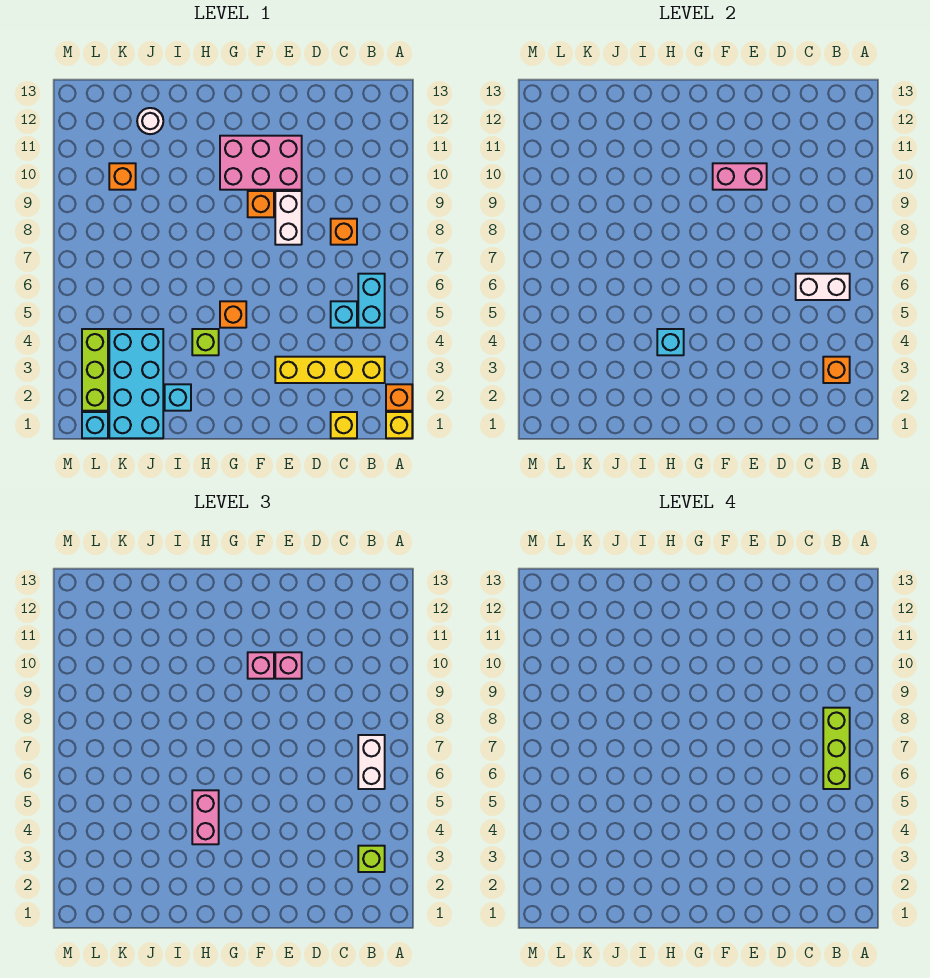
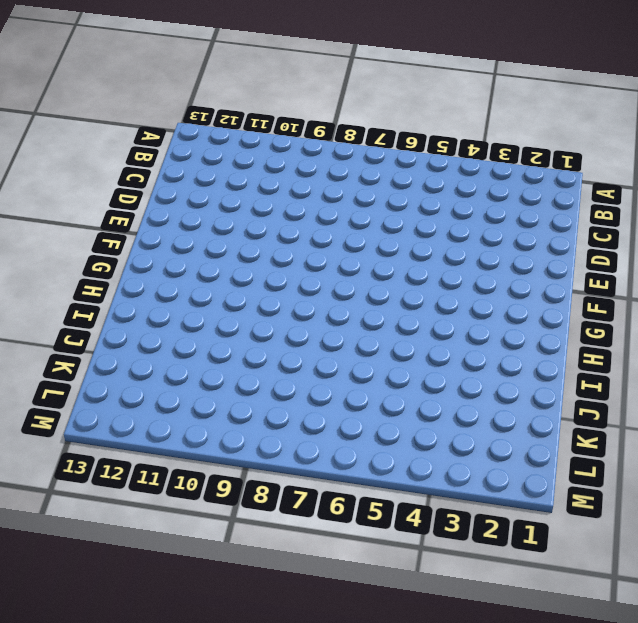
none -> yellow brick A1 level 1
none -> orange brick A2 level 1
none -> yellow brick B3:E3 level 1

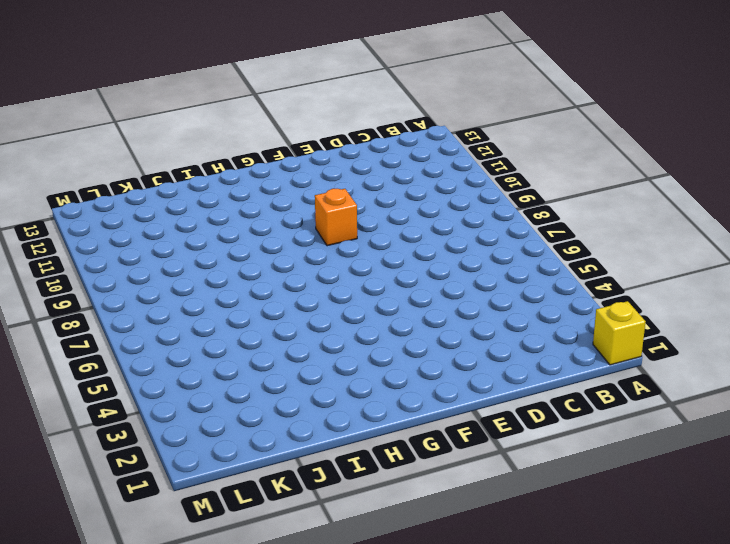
none -> orange brick A2 level 1
none -> yellow brick B3:E3 level 1
none -> cyan brick B5:B6 level 1

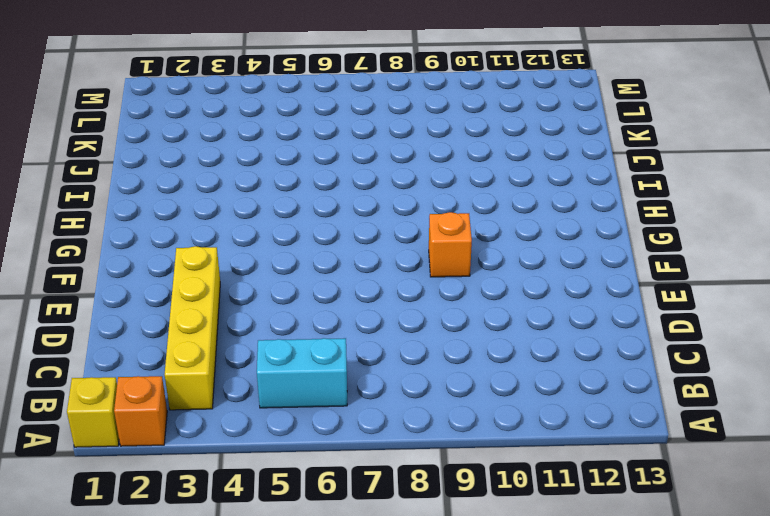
none -> yellow brick C1 level 1
none -> cyan brick C5 level 1
none -> orange brick C8 level 1

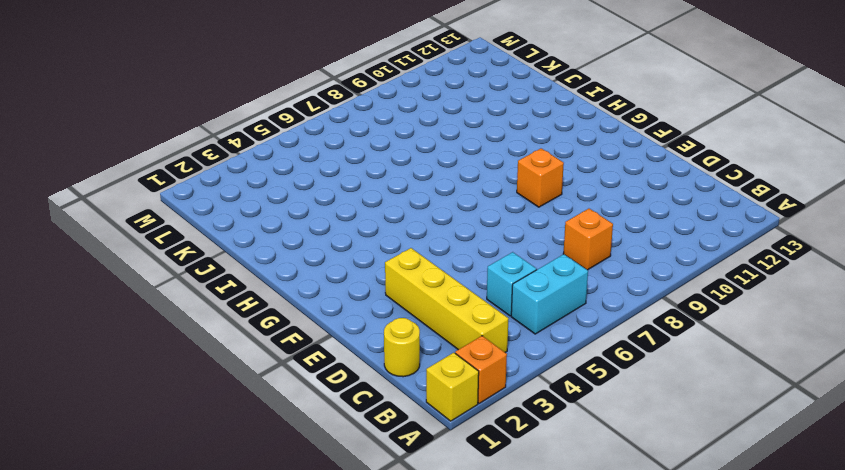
yellow round brick C1 level 1 -> yellow brick C1 level 1
none -> white brick E8:E9 level 1
none -> pink brick E10:G11 level 1
none -> orange brick G5 level 1

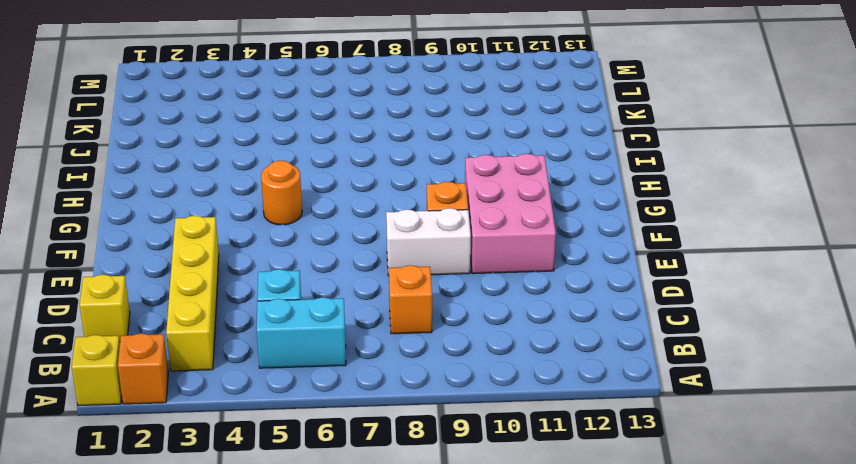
orange round brick G5 level 1 -> orange brick G5 level 1
none -> lime brick H4 level 1
none -> cyan brick I2 level 1
none -> cyan brick J1:K4 level 1

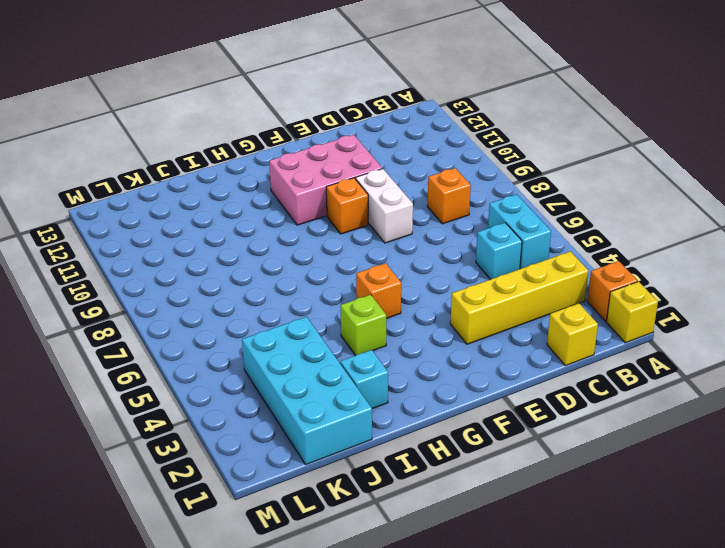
none -> white round brick J12 level 1
none -> orange brick K10 level 1
none -> cyan brick L1 level 1

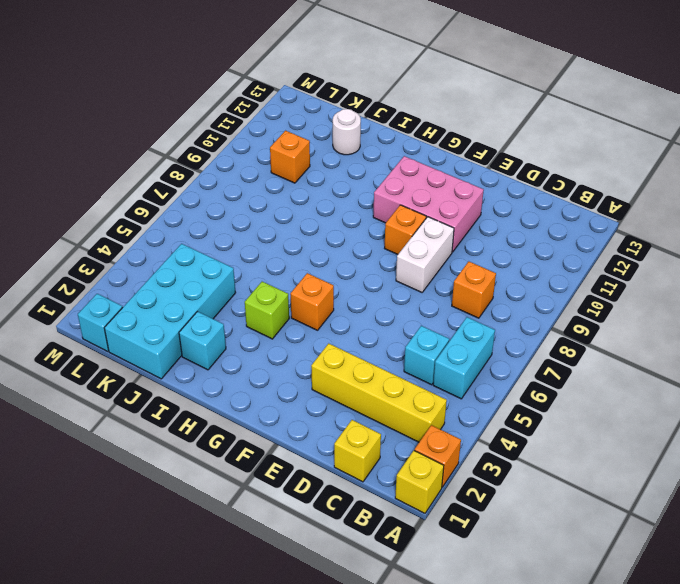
none -> lime brick L2:L4 level 1
none -> orange brick B3 level 2
none -> white brick B6:C6 level 2

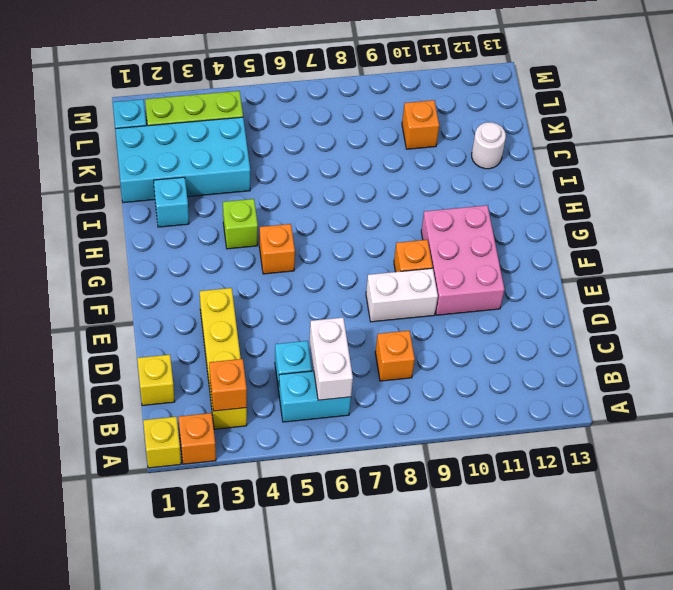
none -> pink brick E10:F10 level 2
none -> cyan brick H4 level 2
none -> lime brick B3 level 3

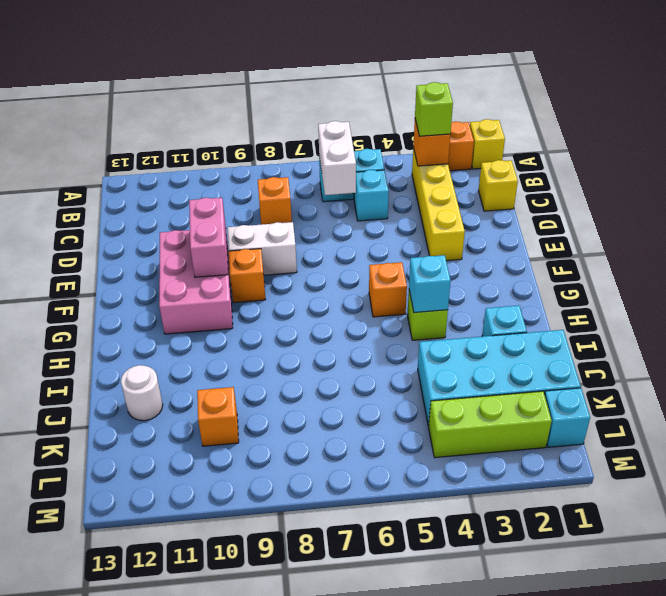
none -> white brick B6:B7 level 3
none -> pink brick E10 level 3
none -> pink brick F10 level 3

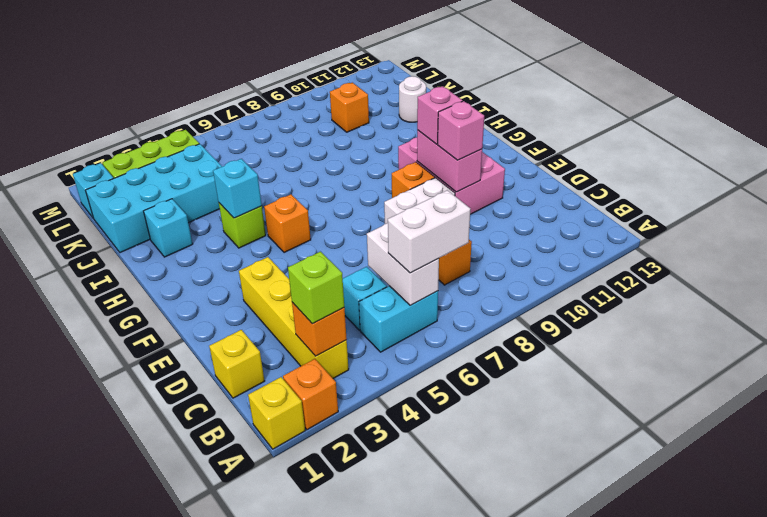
none -> pink brick H4:H5 level 3
none -> lime brick B6:B8 level 4

